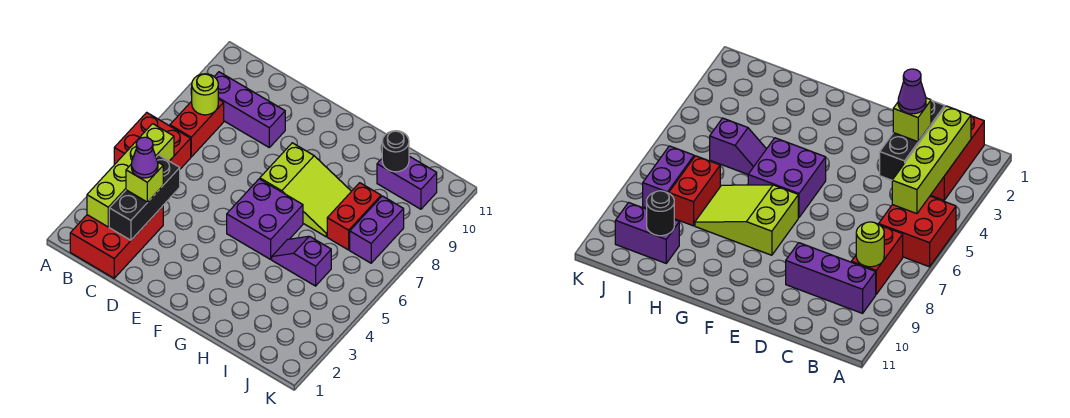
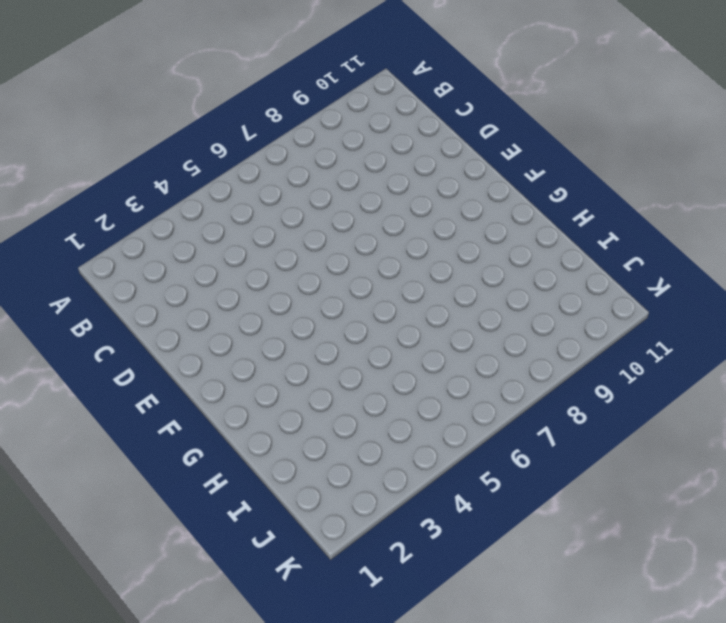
none -> red brick A5:B6 level 1
none -> red brick B1:C3 level 1
none -> red brick B7:B8 level 1

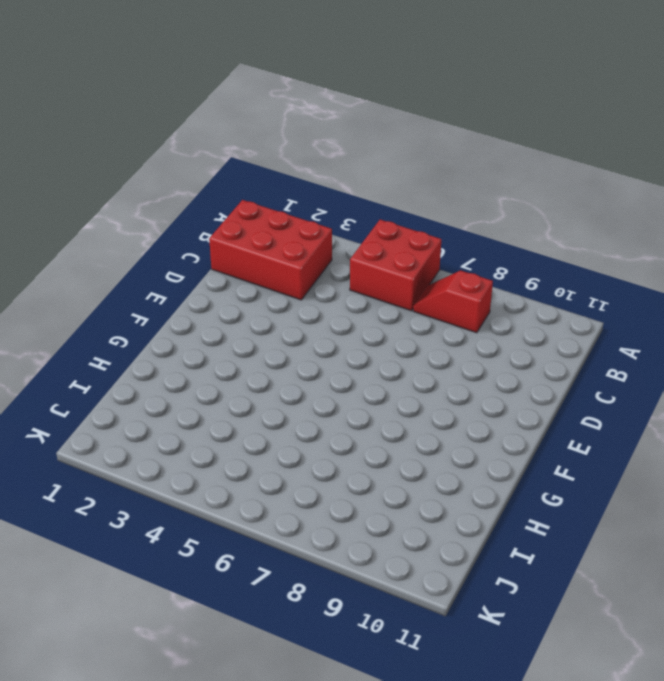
red slope B7:B8 level 1 top 8 -> red brick B7:B8 level 1
none -> purple brick B9:D9 level 1
none -> purple brick F5:G6 level 1
none -> lime slope F7:H8 level 1 top F

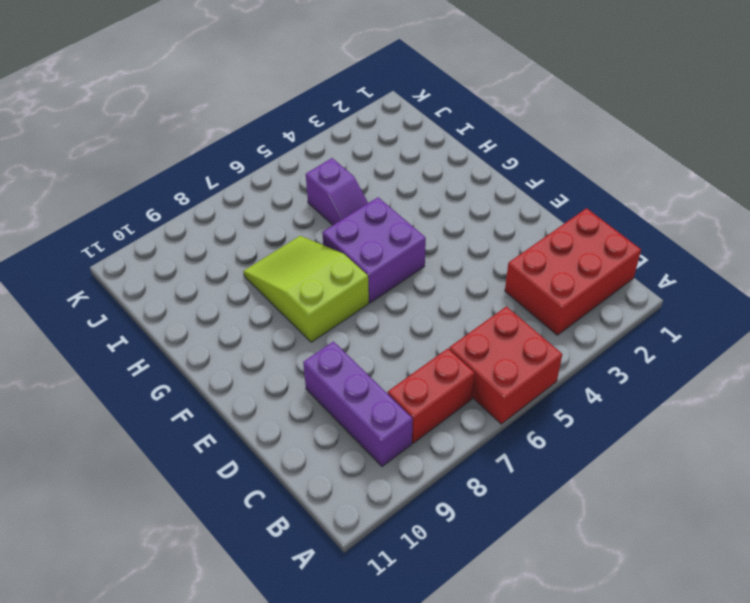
none -> red brick I7:I8 level 1
none -> purple brick I10:J10 level 1
none -> purple brick J7:J8 level 1

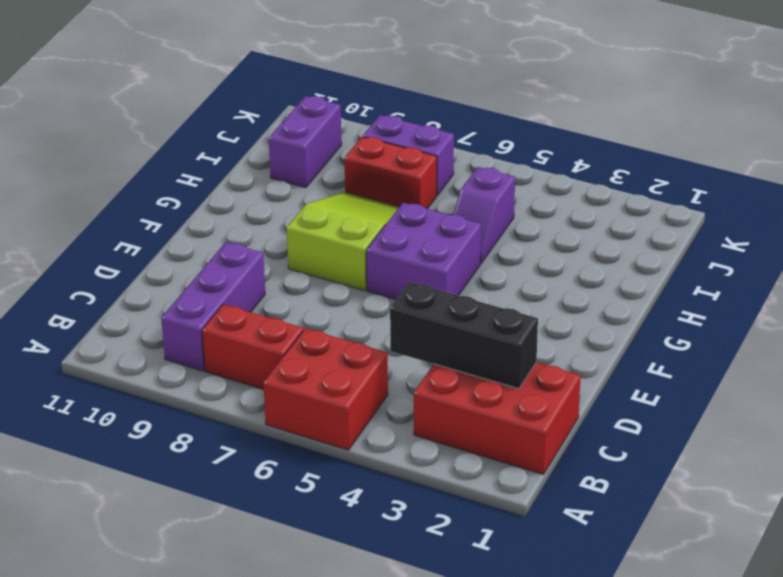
none -> lime brick B2:B5 level 2
none -> lime round brick B8 level 2
none -> black round brick I10 level 2

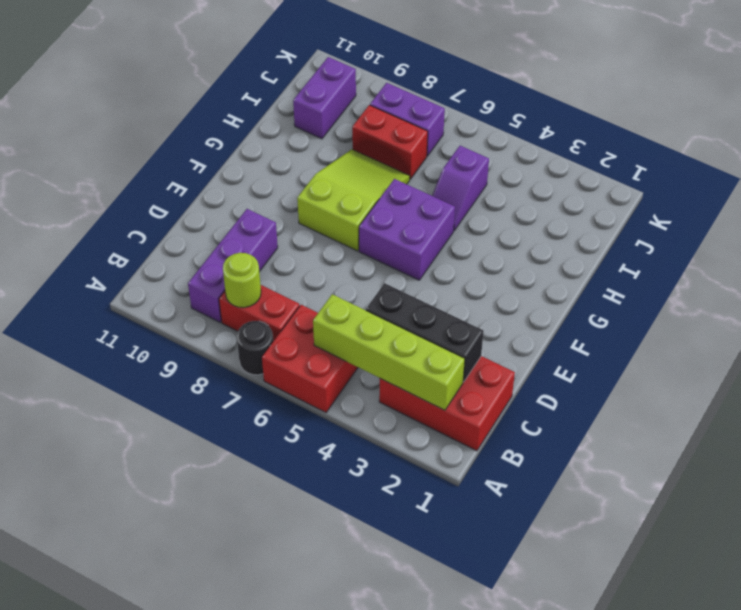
black round brick A7 level 1 -> black round brick I10 level 2
none -> lime brick C3 level 3
none -> purple cone C3 level 4

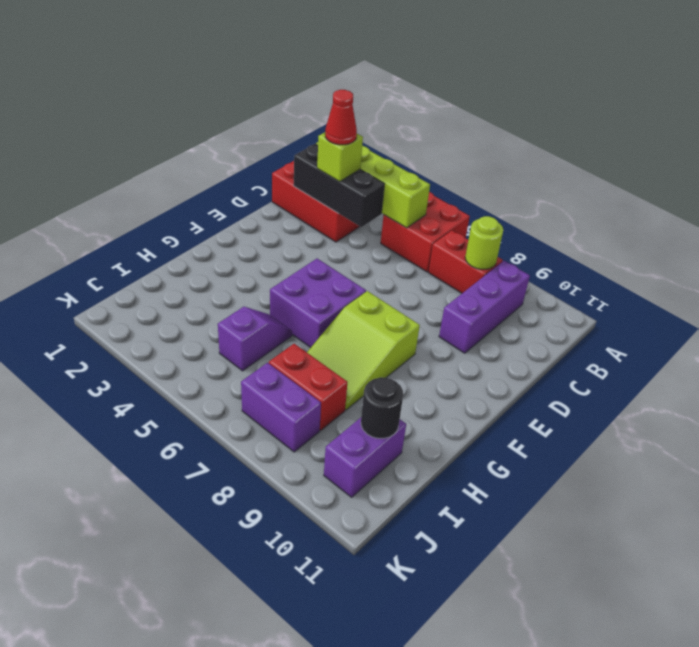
red cone C3 level 4 -> purple cone C3 level 4

